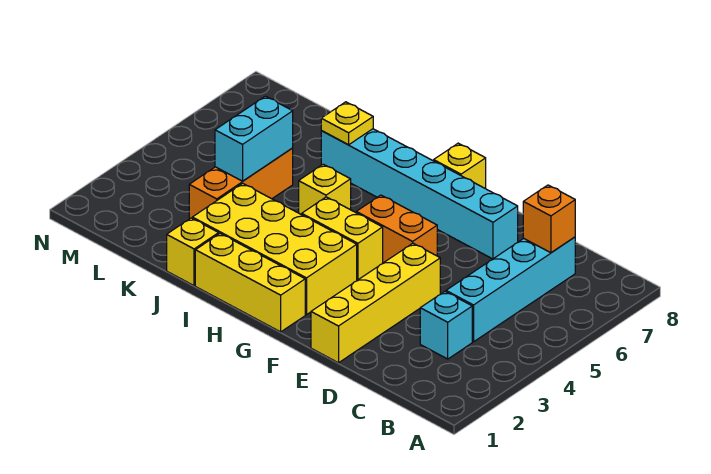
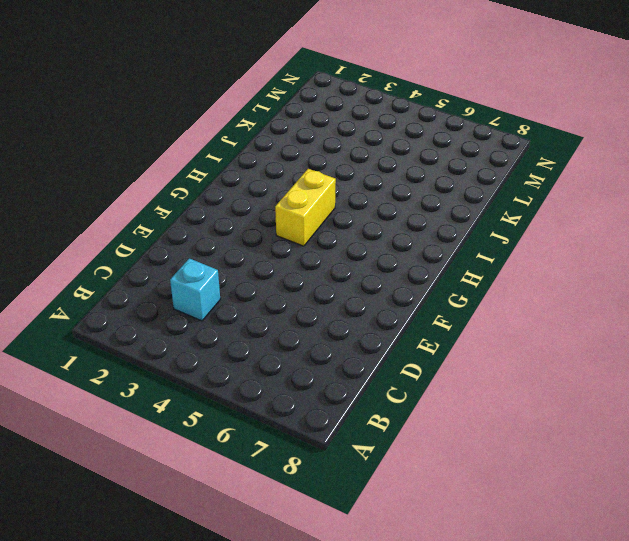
none -> cyan brick C4:C7 level 1
none -> yellow brick E1:E4 level 1
none -> cyan brick E7:J7 level 1

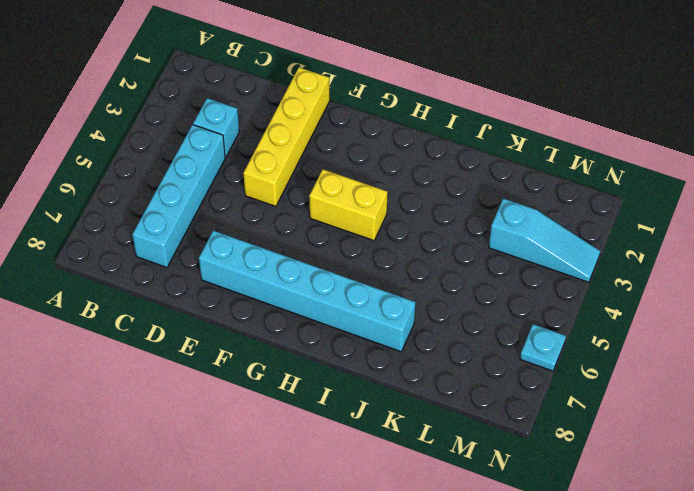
cyan slope L3:N3 level 1 top L -> none
cyan plate N6 level 1 -> none
none -> orange brick F5:G5 level 1
none -> yellow brick G1:I1 level 1
none -> yellow brick G2:J3 level 1

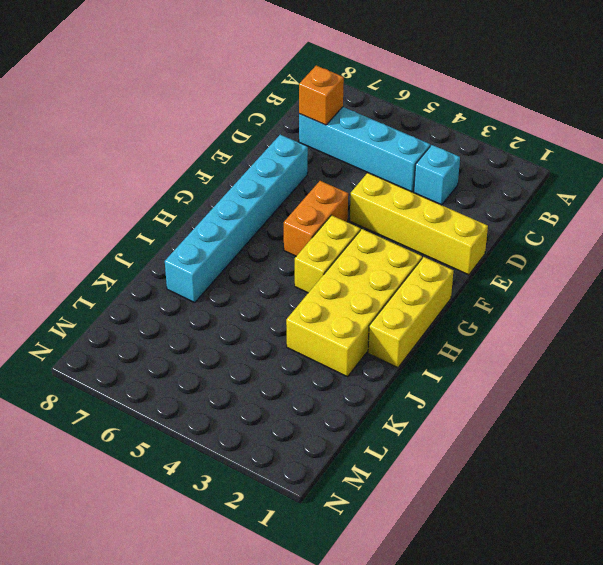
none -> yellow brick G8 level 1
none -> yellow brick I5 level 1
none -> yellow brick J1 level 1

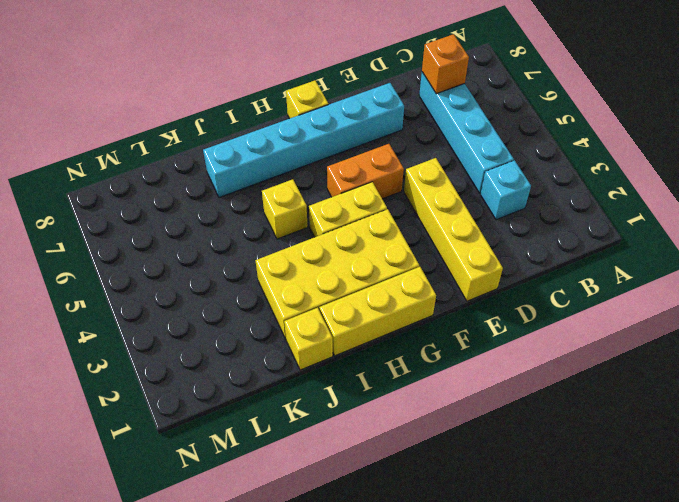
none -> orange brick K3:K5 level 1
none -> yellow plate J7 level 2
none -> cyan brick K4:K5 level 2

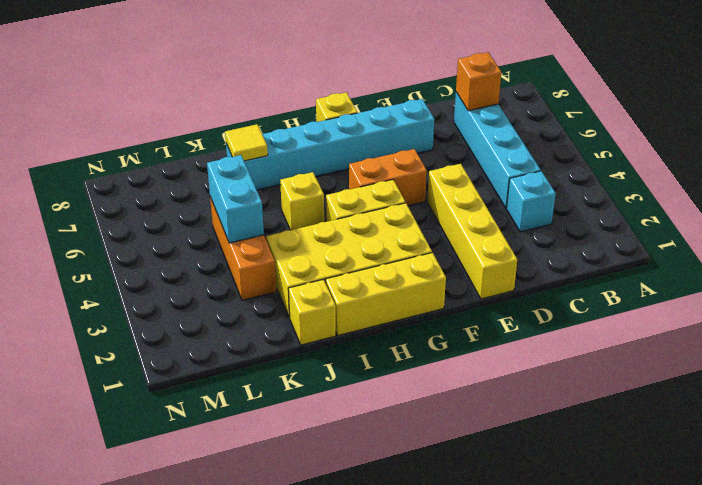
yellow tile J7 level 2 -> yellow plate J7 level 2

